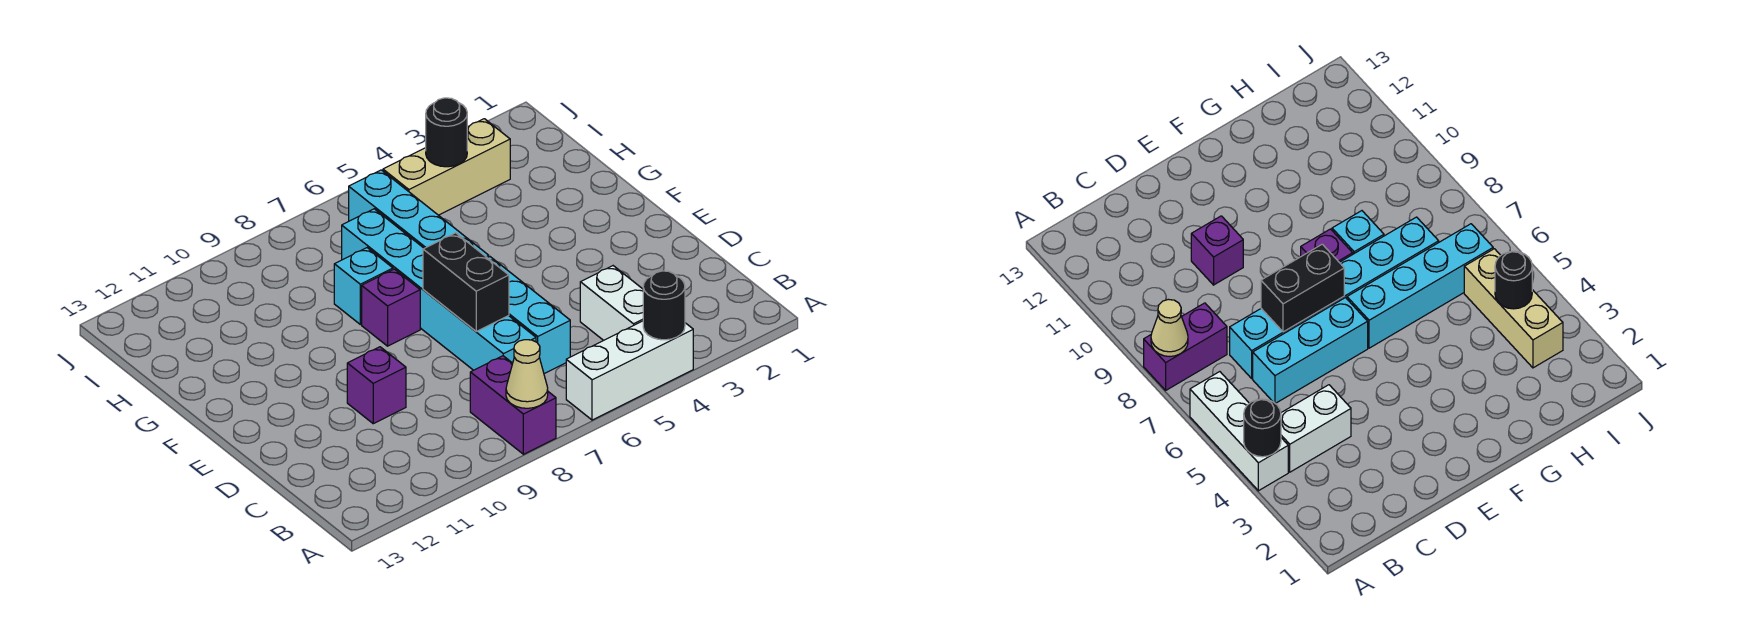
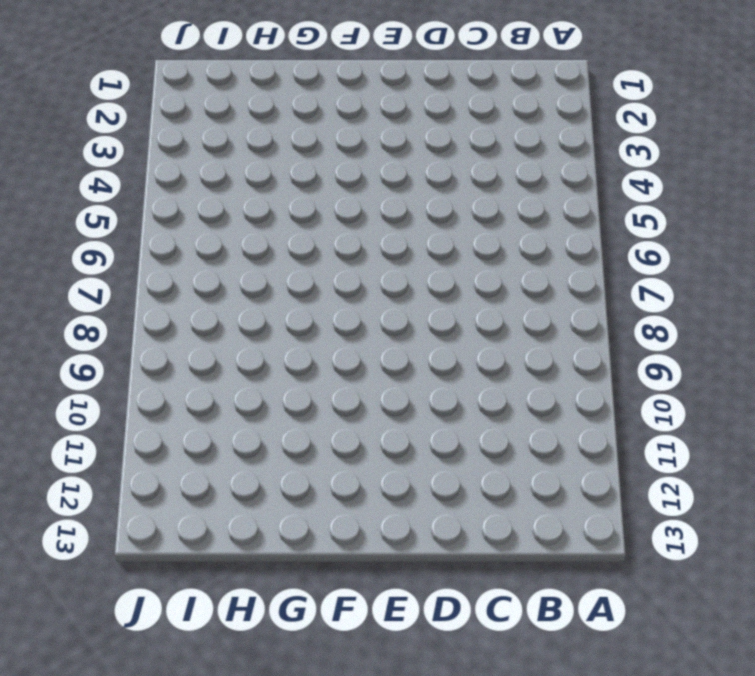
none -> white brick A4:A6 level 1
none -> purple brick A8:B8 level 1
none -> white brick B4:C4 level 1

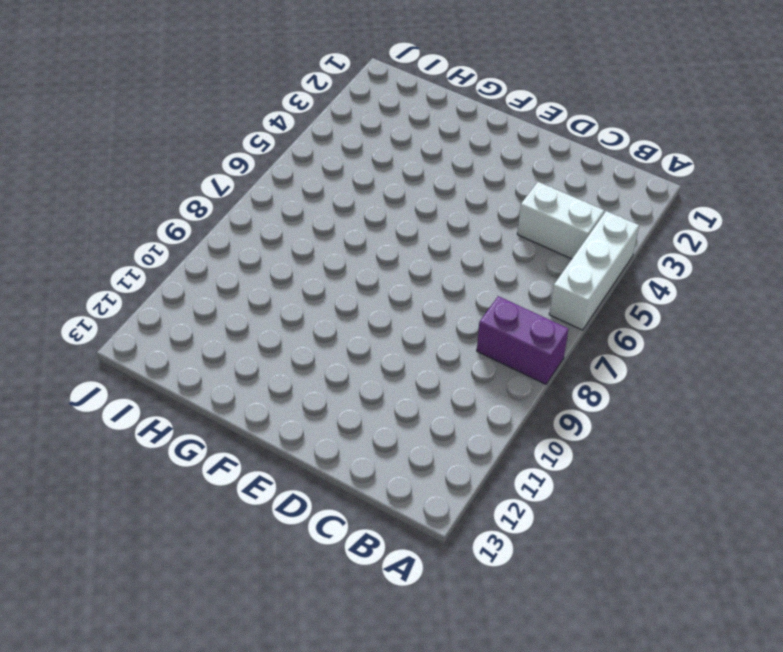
none -> cyan brick C6:E6 level 1
none -> cyan brick C7:H7 level 1
none -> purple brick D10 level 1

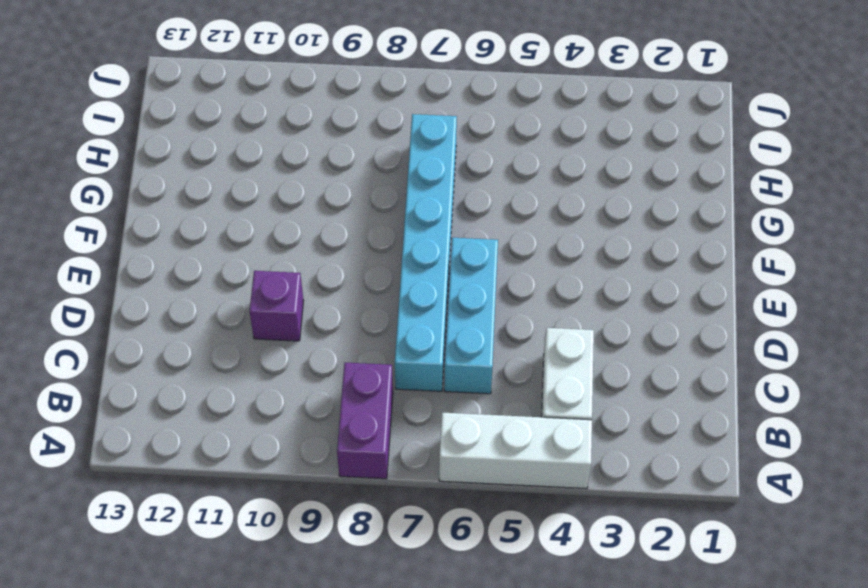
none -> cyan brick F6:I6 level 1
none -> purple brick F8 level 1
none -> cyan brick G8 level 1

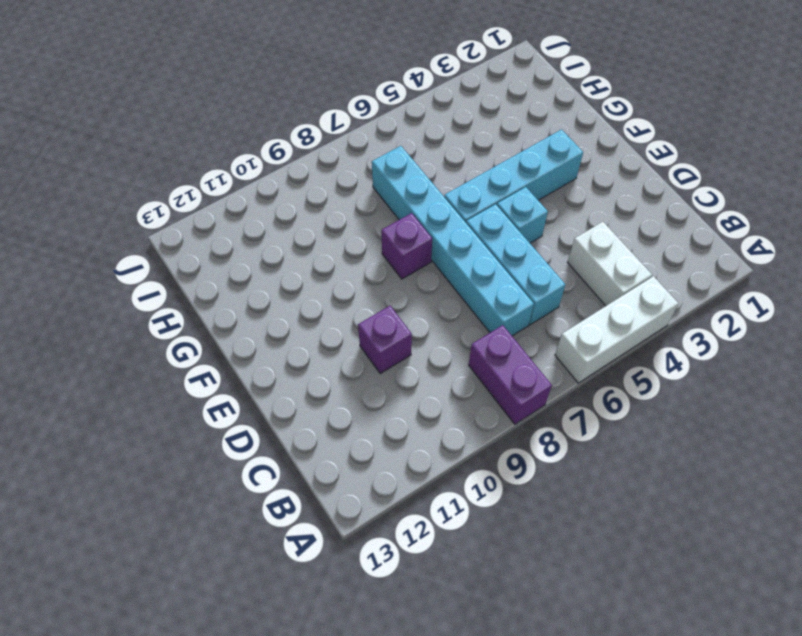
cyan brick E5 level 1 -> cyan brick G8 level 1
cyan brick F3:F6 level 1 -> cyan brick F6:I6 level 1
none -> tan brick I3:I5 level 1
none -> black round brick A4 level 2
none -> tan cone A8 level 2

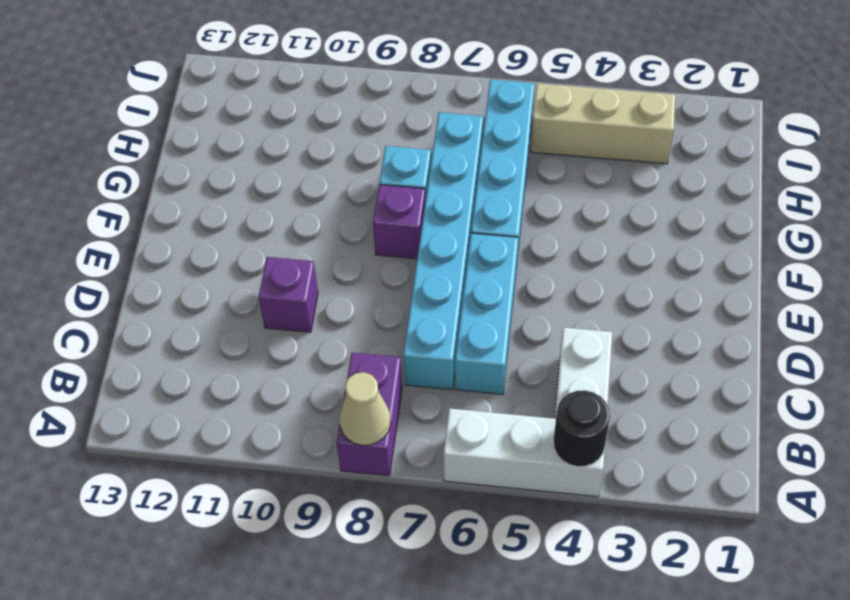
none -> black brick D7:E7 level 2
none -> black round brick I4 level 2

